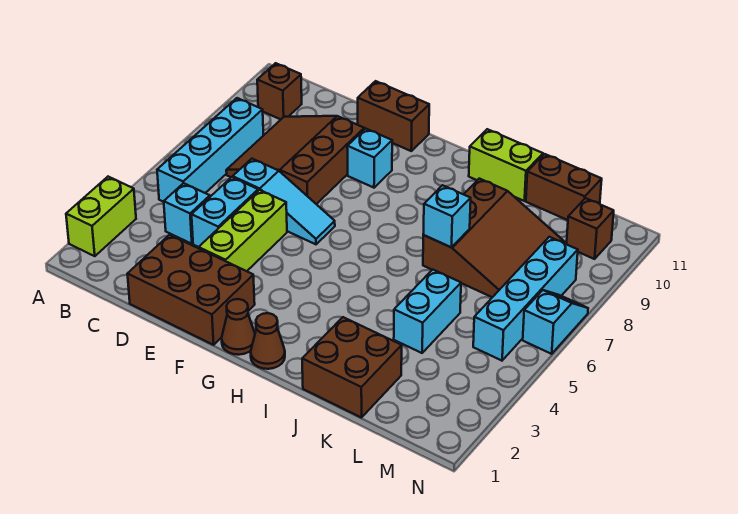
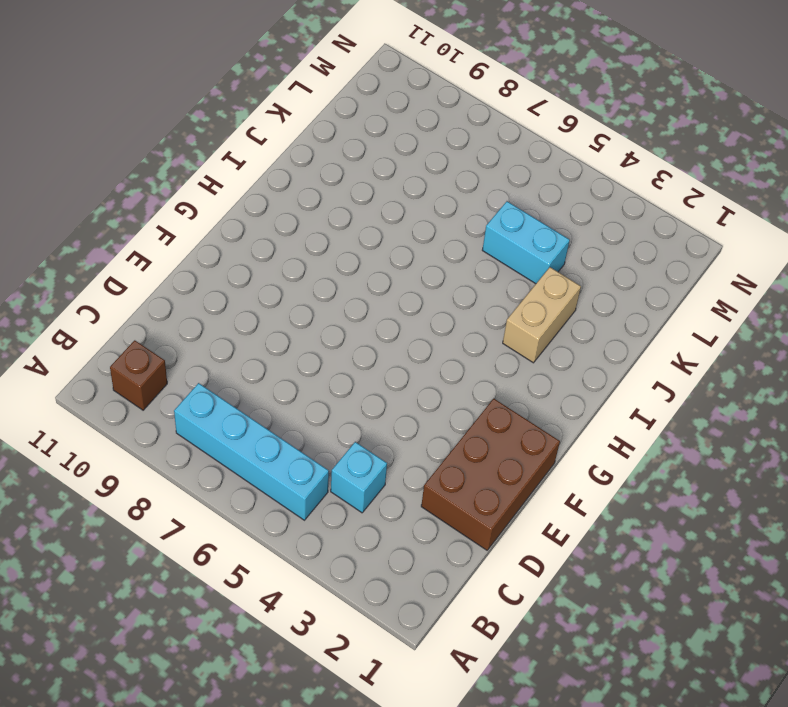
tan brick I3:J3 level 1 -> none
none -> lime brick A2:A3 level 1
none -> brown slope C7:E9 level 1 top E
none -> cyan brick D4:D5 level 1

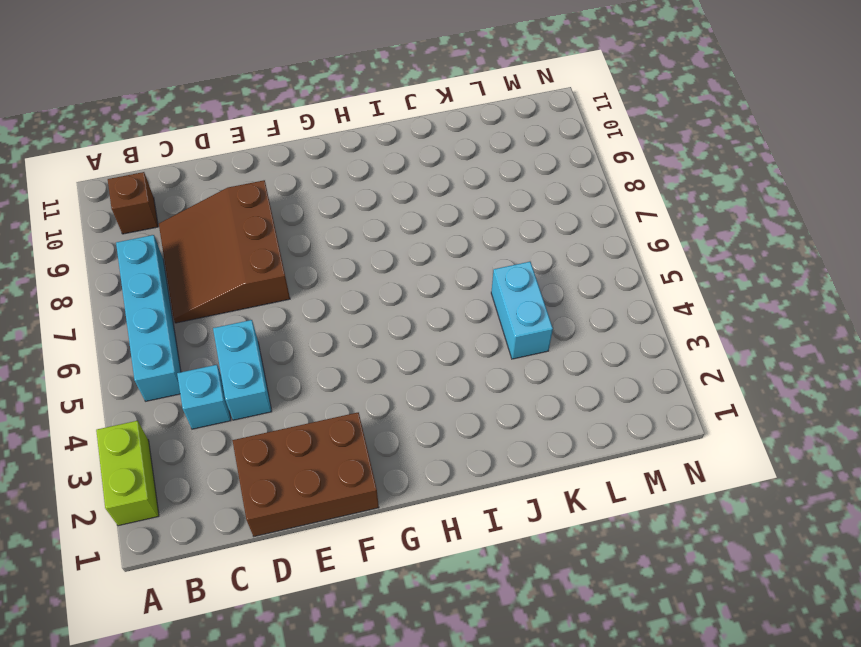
none -> cyan slope D6:F6 level 1 top D
none -> lime brick E3:E5 level 1
none -> brown brick E11:F11 level 1

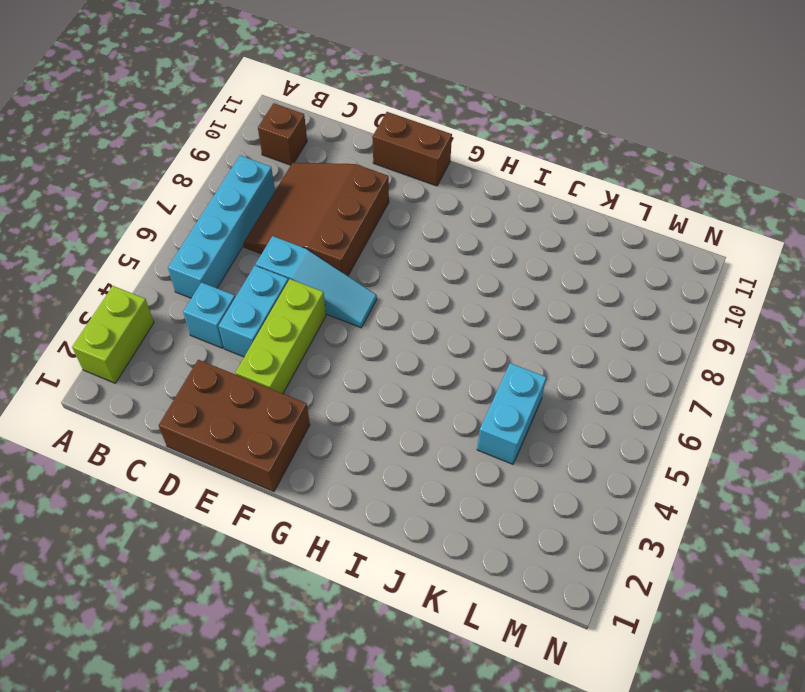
none -> cyan brick F9 level 1
none -> brown cone G1 level 1
none -> brown cone H1 level 1

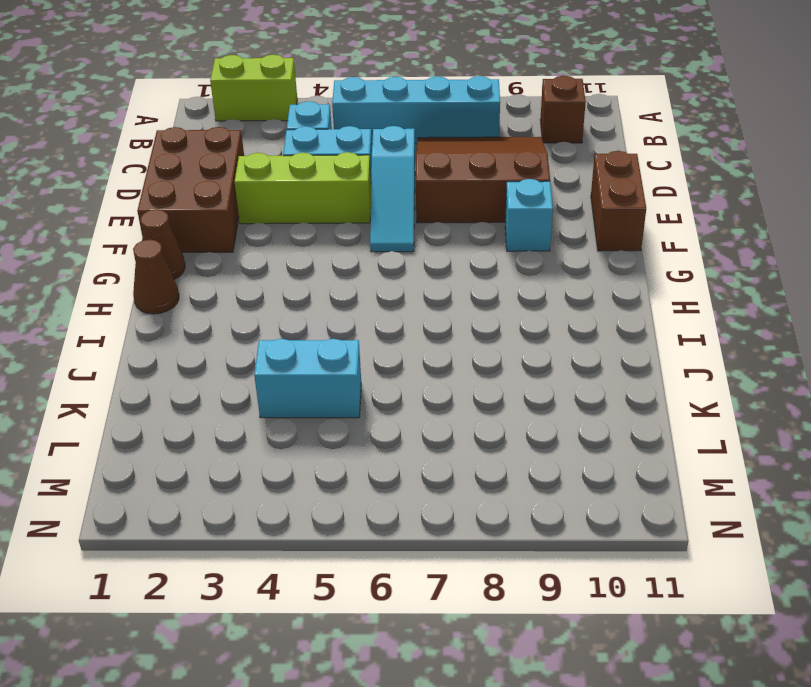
none -> lime brick I11:J11 level 1
none -> brown brick J1:K2 level 1
none -> brown slope J7:L9 level 1 top J

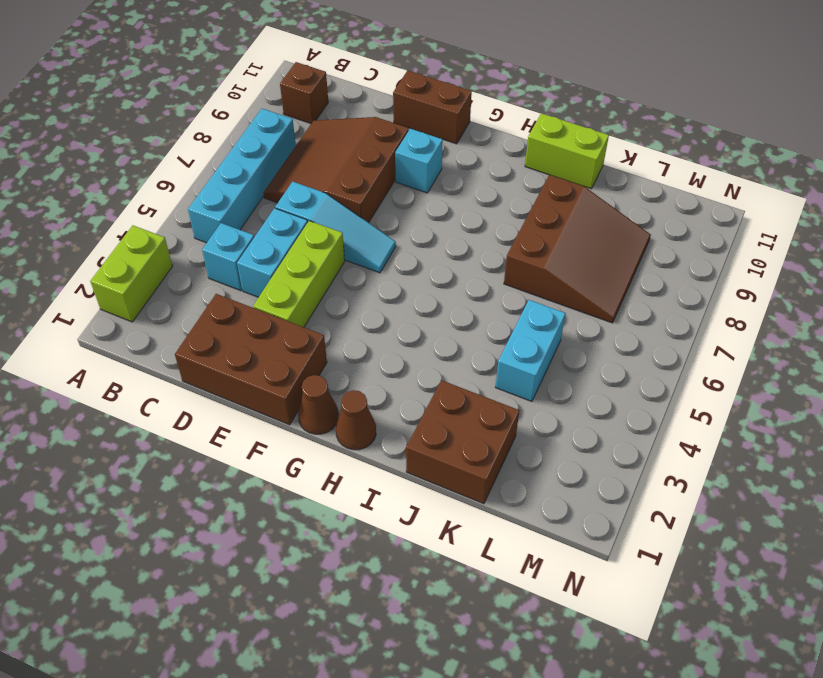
none -> brown brick K11:L11 level 1
none -> cyan brick M5:M8 level 1
none -> brown brick M10 level 1

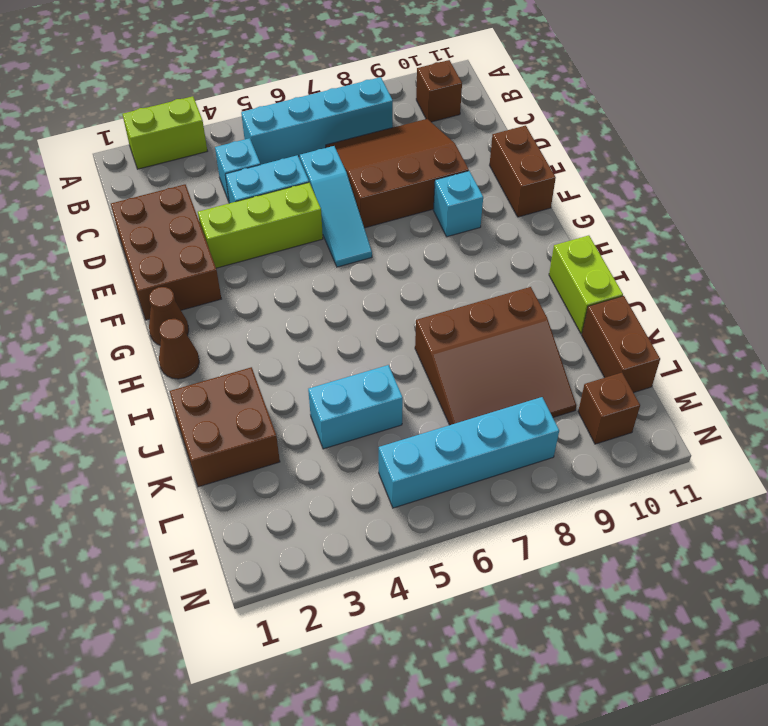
none -> cyan slope N6:N7 level 1 top 6
none -> cyan brick J7 level 2

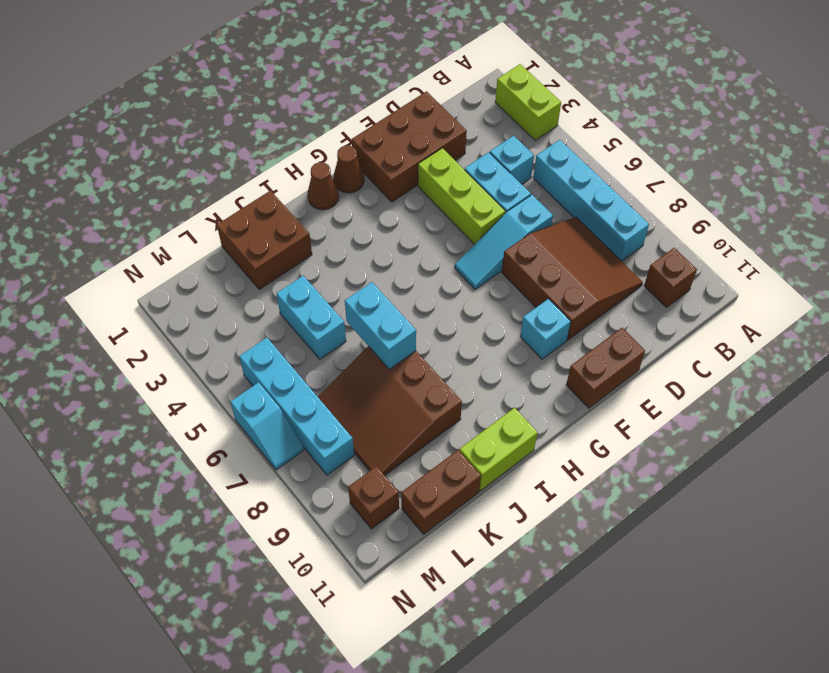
cyan brick J6:J7 level 2 -> cyan brick J7 level 2

